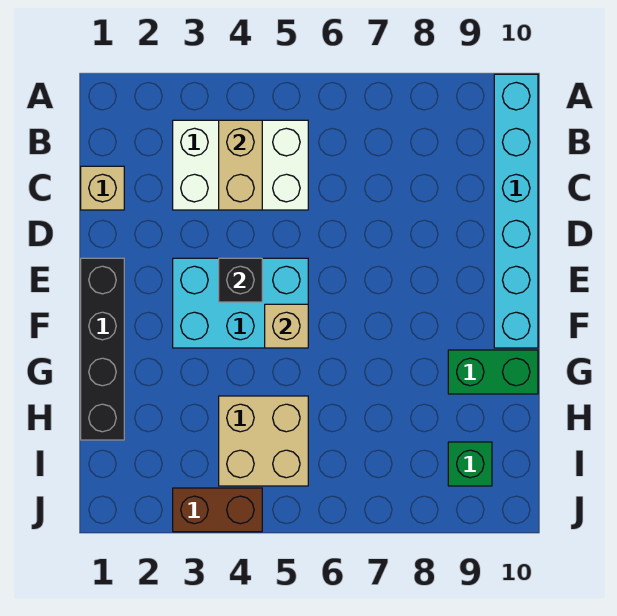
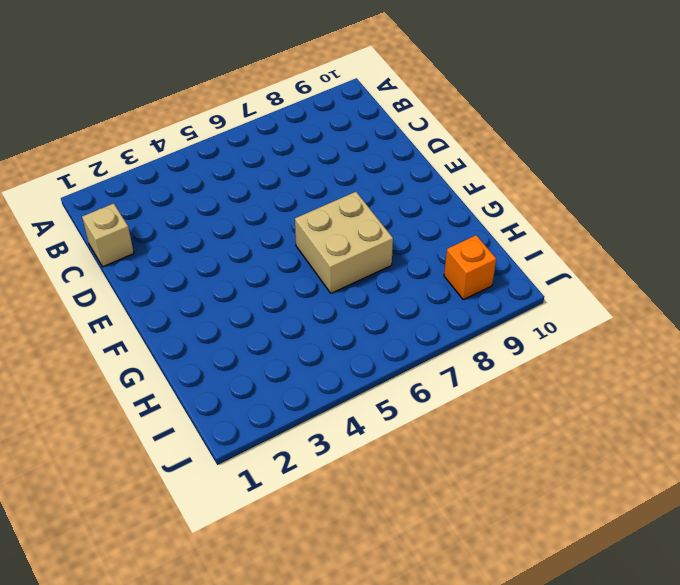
tan brick F6:G7 level 1 -> tan brick H4:I5 level 1
orange brick I9 level 1 -> green brick I9 level 1
none -> cyan brick A10:F10 level 1
none -> white brick B3:C5 level 1
none -> black brick E1:H1 level 1

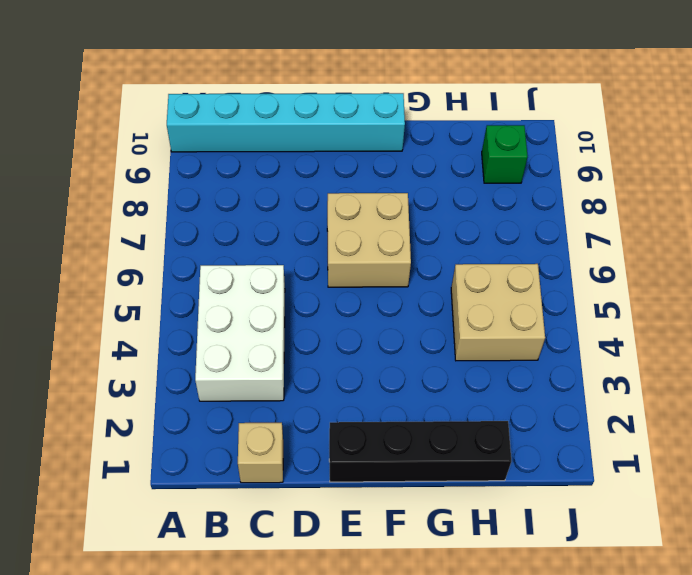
tan brick E6:F7 level 1 -> none
none -> cyan brick E3:F5 level 1
none -> green brick G9:G10 level 1
none -> brown brick J3:J4 level 1

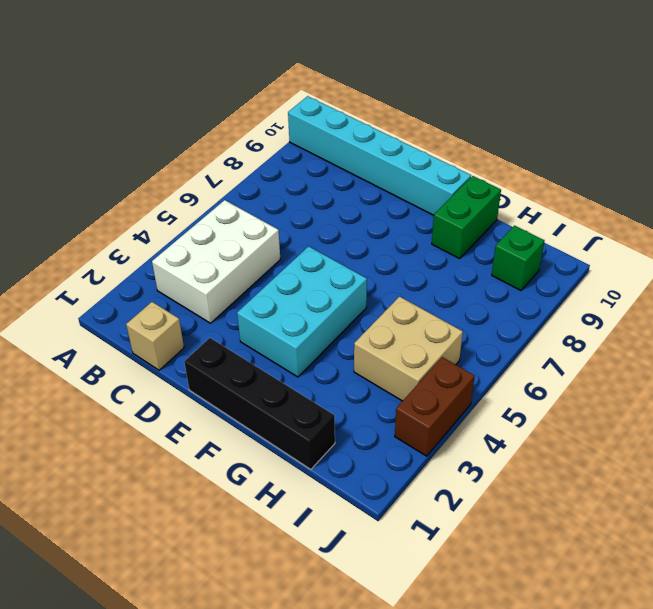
none -> tan brick B4:C4 level 2
none -> black brick E4 level 2
none -> tan brick F5 level 2

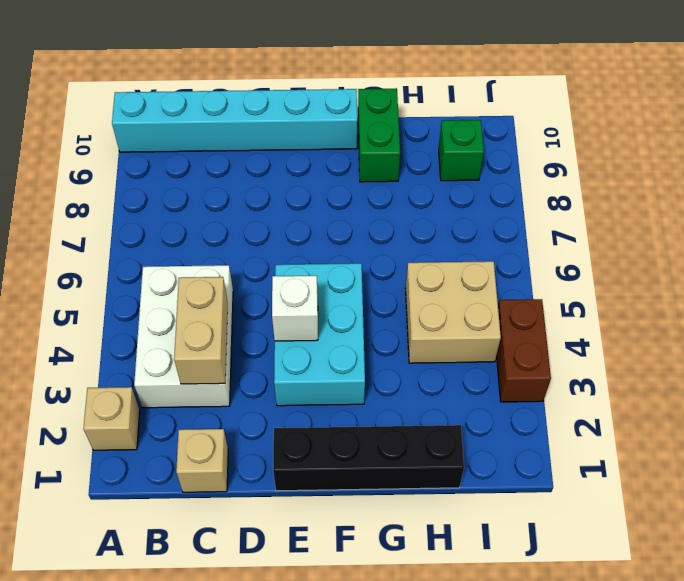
tan brick A2 level 1 -> tan brick F5 level 2
tan brick C3:C4 level 2 -> tan brick B4:C4 level 2
white brick E4 level 2 -> black brick E4 level 2

